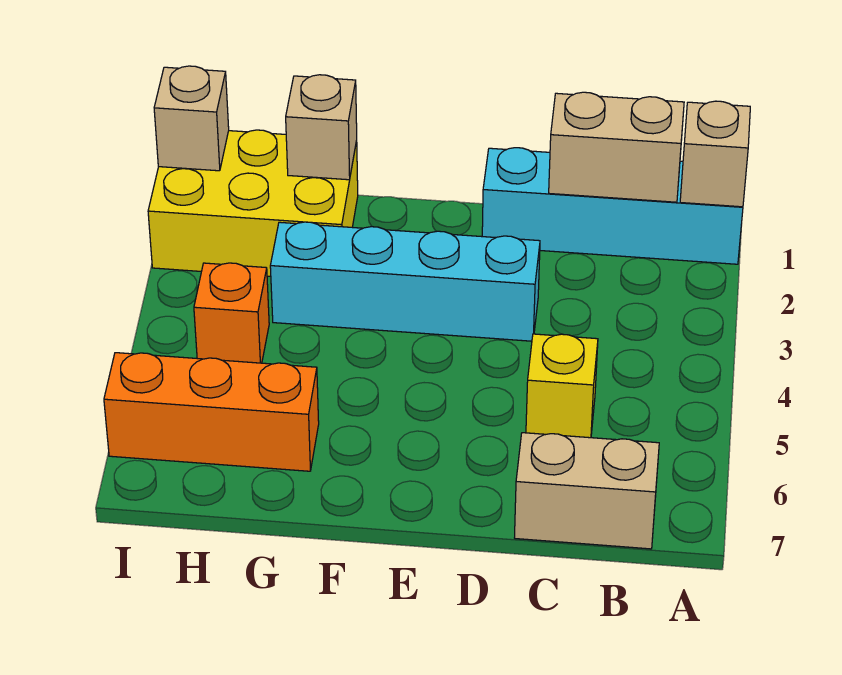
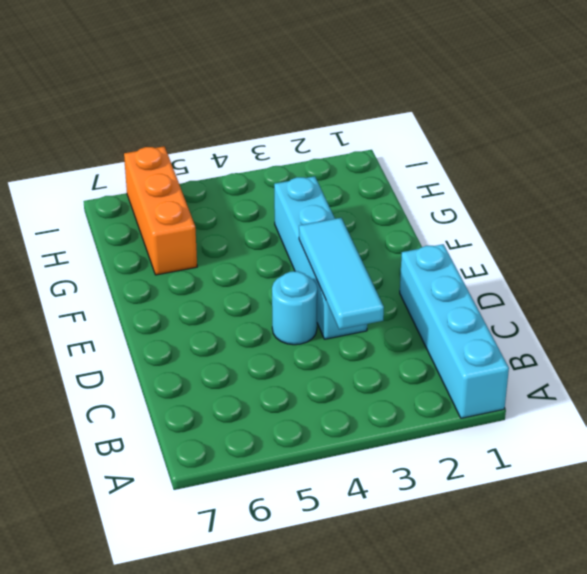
cyan tile C3:E3 level 2 -> none
cyan round brick D4 level 1 -> none
none -> tan brick B7:C7 level 1
none -> yellow brick C5 level 1

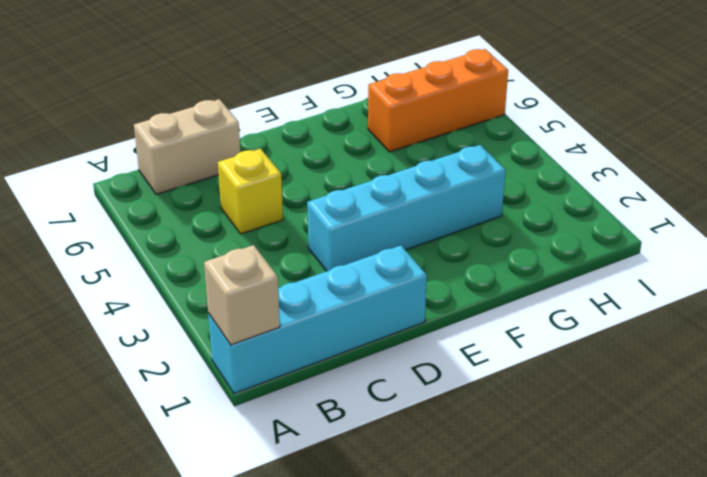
none -> yellow brick G1:I2 level 1
none -> orange brick H4 level 1

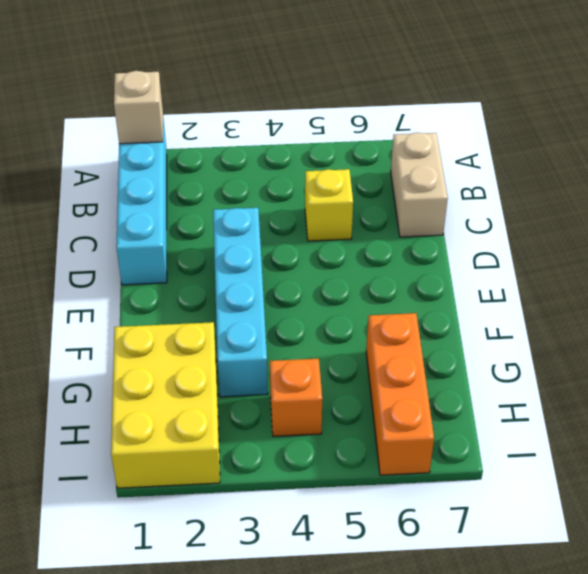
none -> tan brick B1:C1 level 2
none -> tan brick G1 level 2

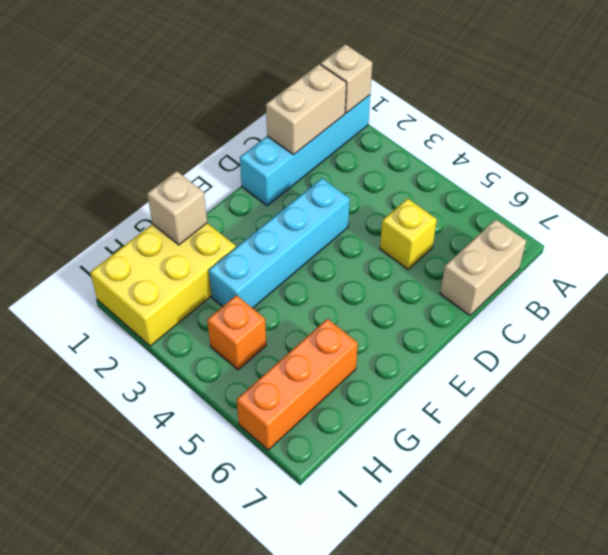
none -> tan brick I1 level 2

